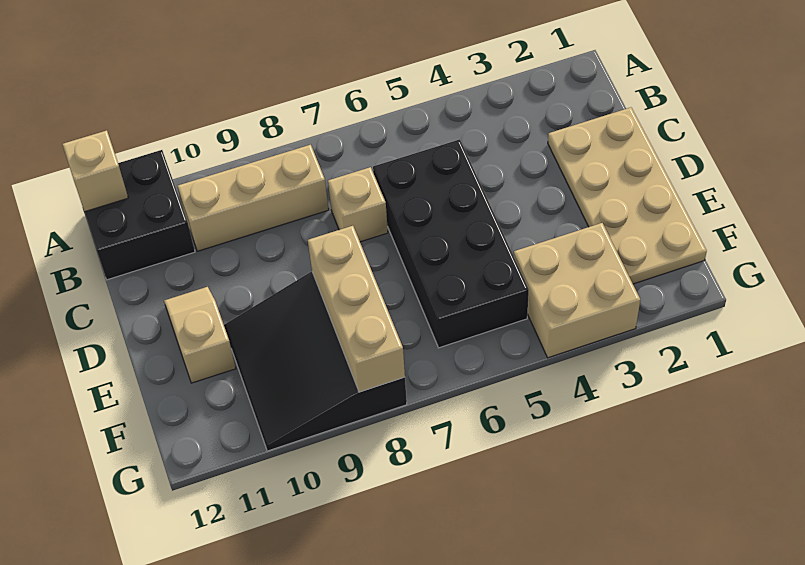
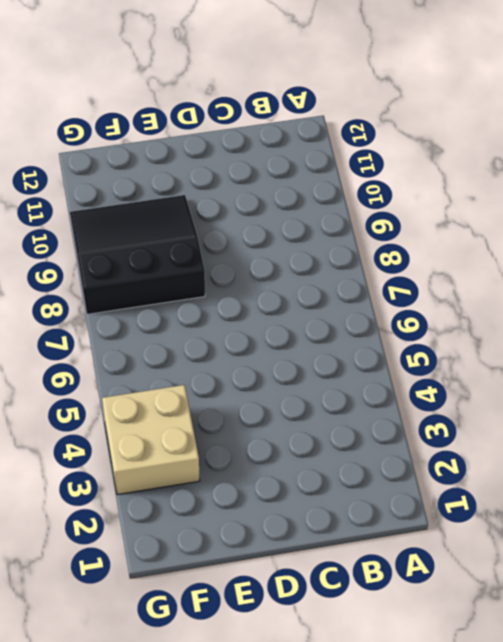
none -> black brick A11:B12 level 1
none -> tan brick B8:B10 level 1

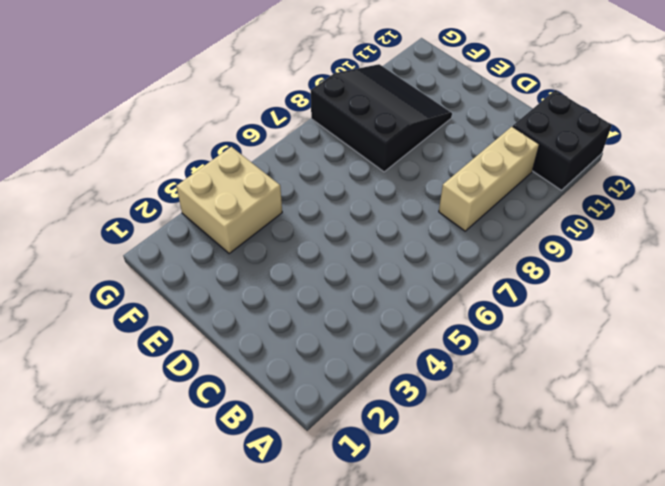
none -> tan plate C1:F2 level 1
none -> black brick C5:F6 level 1

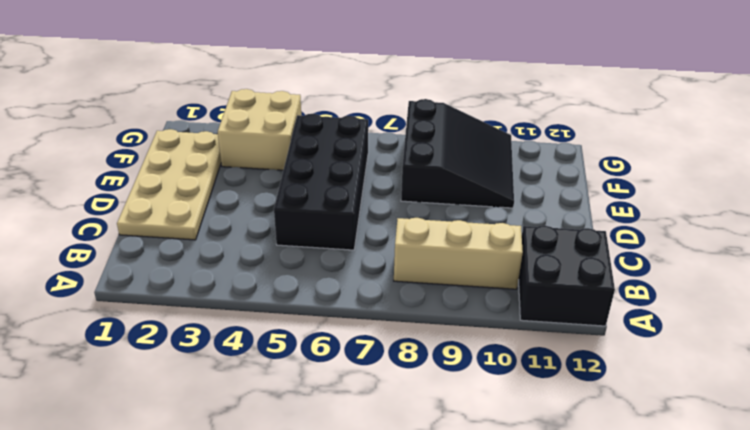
none -> tan brick C7 level 1
none -> tan slope D11:E11 level 1 top E

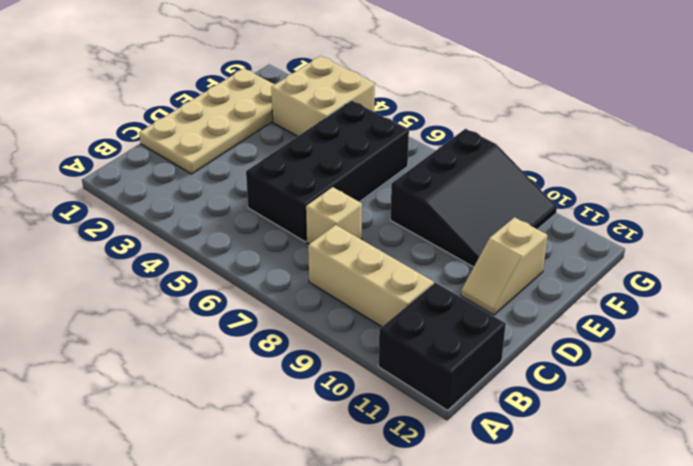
none -> tan brick A12 level 2
none -> tan brick E8:G8 level 2

